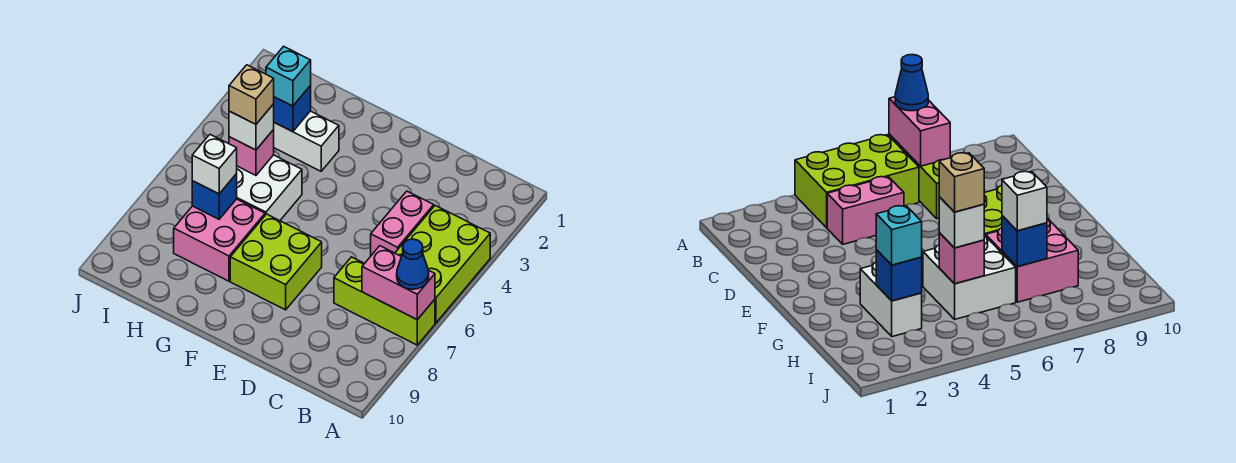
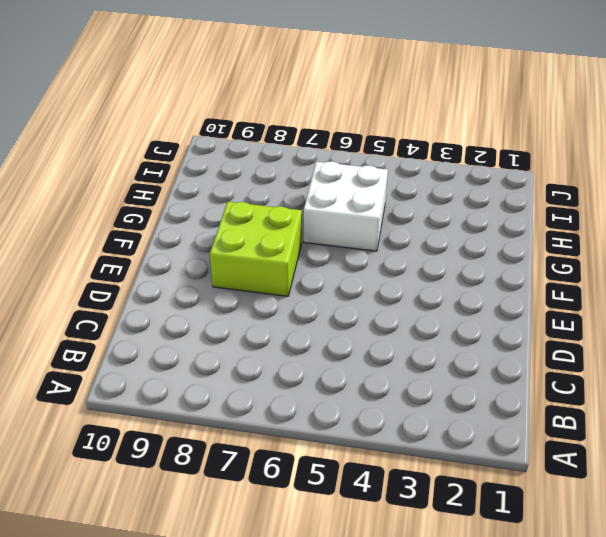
none -> lime brick A4:B6 level 1
none -> lime brick A7:C7 level 1
none -> pink brick C4:C5 level 1

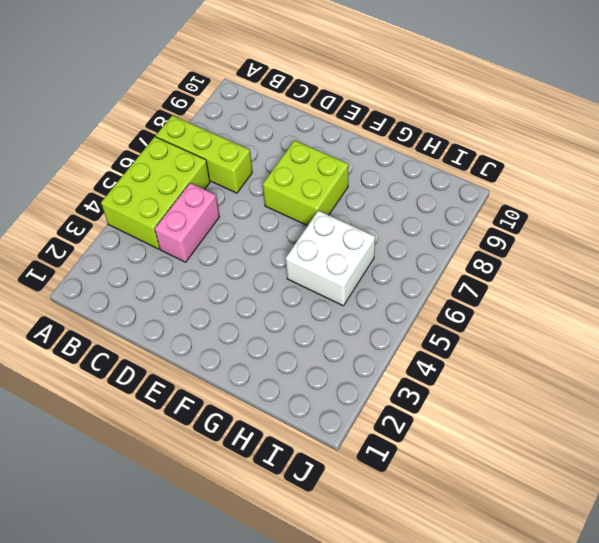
none -> white brick G3:H3 level 1
none -> pink brick G7:H8 level 1
none -> pink brick A7:B7 level 2

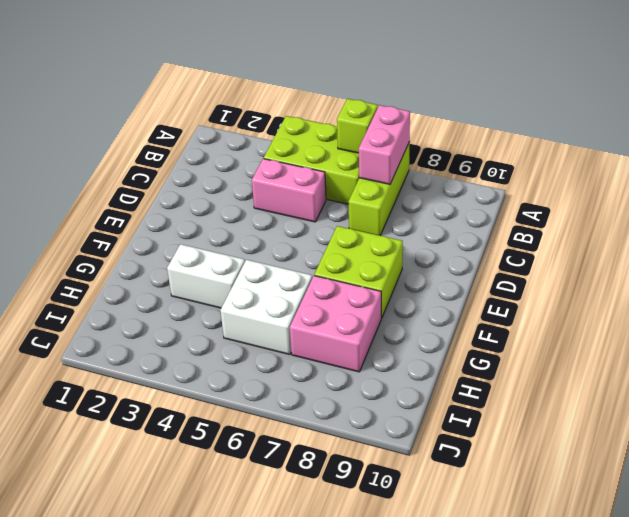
lime brick A6 level 2 -> none
white brick G3:G4 level 1 -> white brick G3:H3 level 1
none -> blue brick H3 level 2
none -> pink brick H5 level 2
none -> blue brick H7 level 2

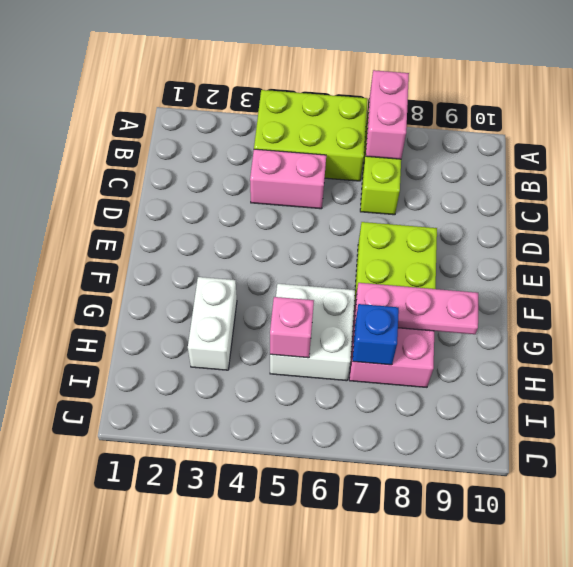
pink plate G7:G9 level 2 -> none
none -> blue brick H3 level 2
none -> blue cone A7 level 3
none -> cyan brick H3 level 3

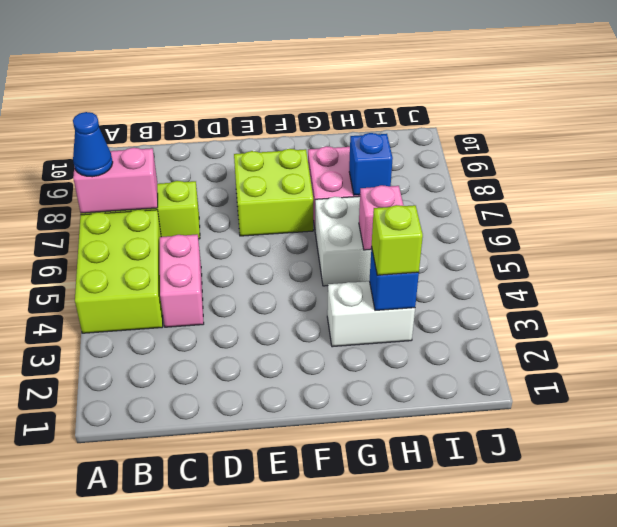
lime brick H3 level 3 -> cyan brick H3 level 3
none -> white brick H5 level 3
none -> white brick H7 level 3
none -> tan brick H5 level 4

